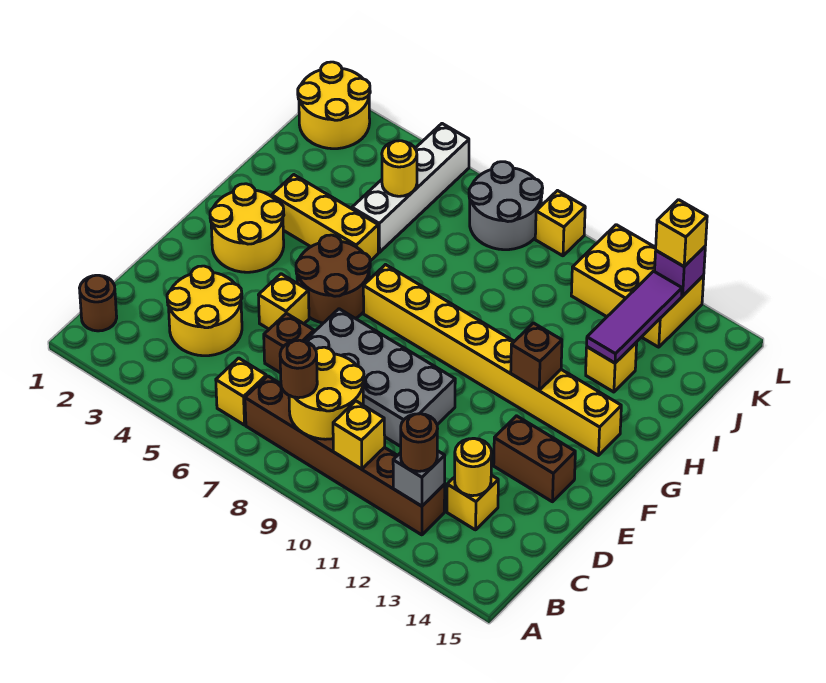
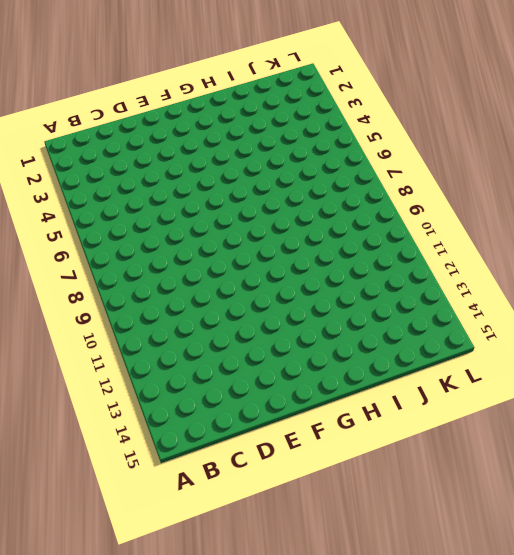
none -> brown round brick B1 level 1
none -> yellow brick B6 level 1
none -> brown brick B7:B12 level 1
none -> yellow round brick C3:D4 level 1

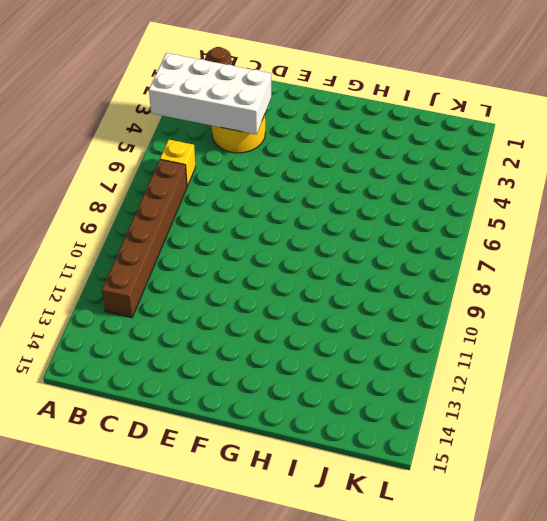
white brick A3:D4 level 2 -> none
none -> yellow brick C13 level 1
none -> brown brick D6 level 1
none -> grey brick D7:E10 level 1
none -> yellow brick E5 level 1

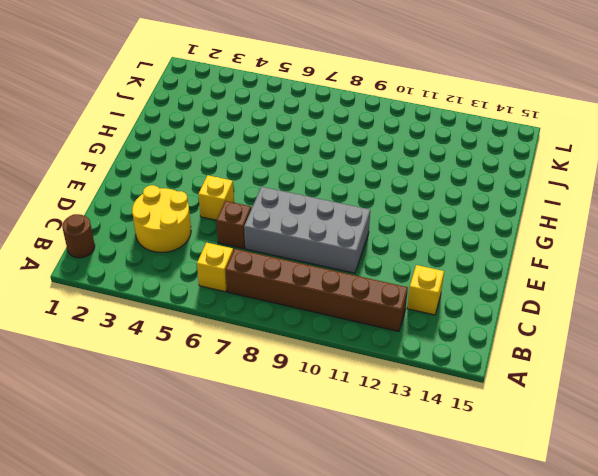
none -> brown brick E13:E14 level 1
none -> yellow round brick F2:G3 level 1
none -> brown round brick F5:G6 level 1
none -> yellow brick G7:G14 level 1

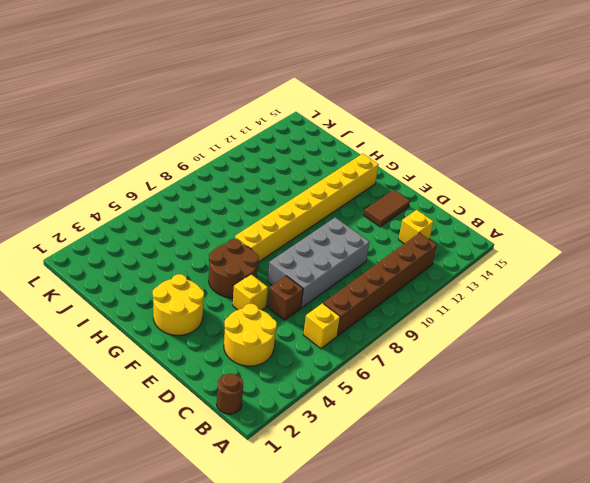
brown tile E13:E14 level 1 -> brown brick E13:E14 level 1
none -> yellow brick H3:H5 level 1
none -> white brick I5:L5 level 1
none -> yellow brick I13 level 1
none -> yellow round brick K1:L2 level 1

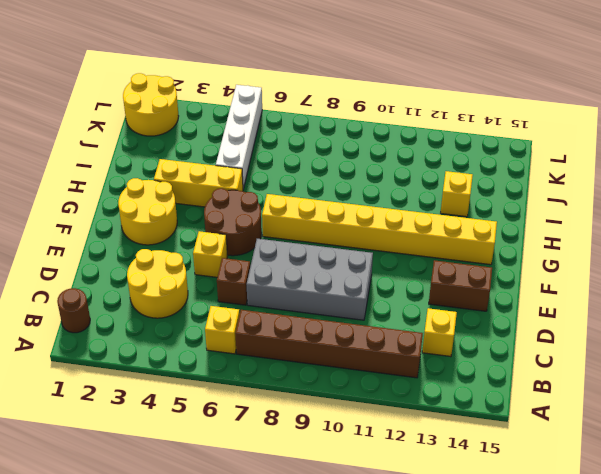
none -> grey round brick K7:L8 level 1
none -> yellow brick K11:L13 level 1
none -> yellow brick L9 level 1
none -> yellow round brick B8:C9 level 2

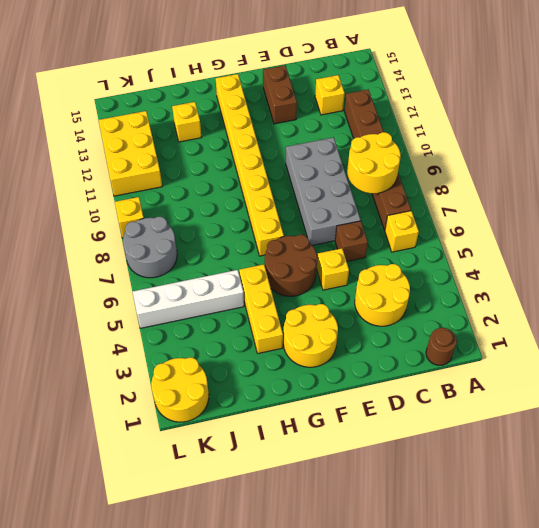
none -> yellow brick B10 level 2
none -> grey brick B12 level 2
none -> yellow round brick C13 level 2
none -> brown brick G12 level 2

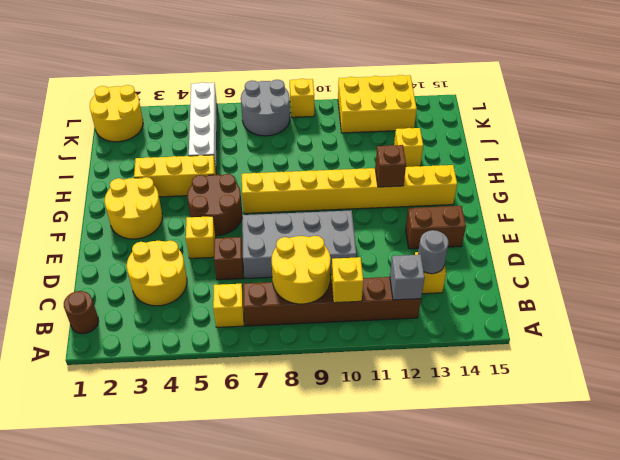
grey round brick C13 level 2 -> yellow round brick C13 level 2
none -> purple tile I13:K13 level 2
none -> yellow round brick J5 level 2
none -> purple brick L13 level 2
none -> brown round brick B8 level 3

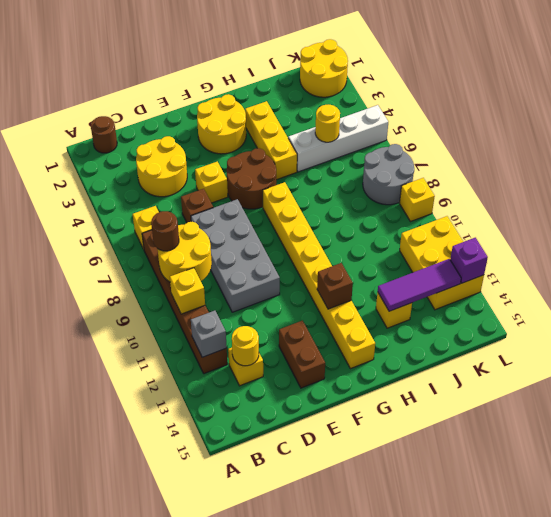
none -> brown round brick B12 level 3
none -> yellow brick L13 level 3

